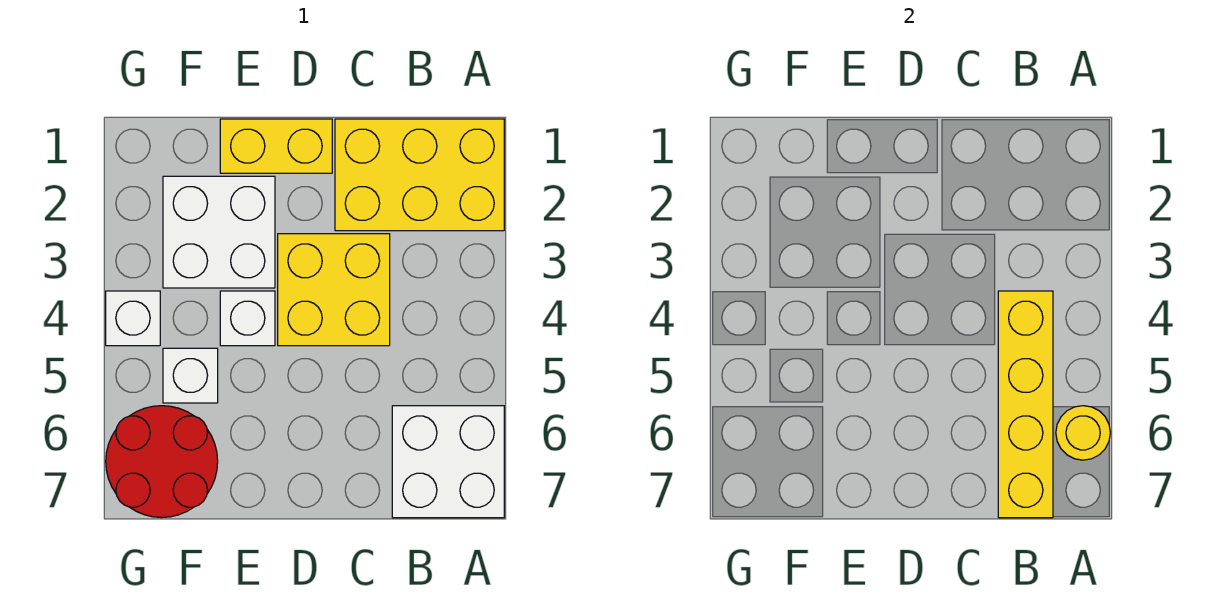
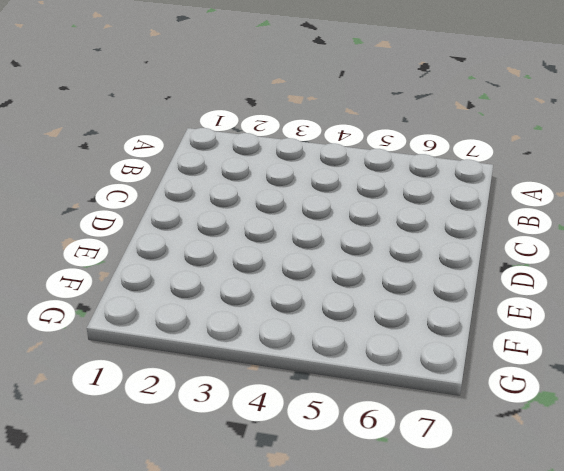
none -> yellow brick A1:C2 level 1
none -> white brick A6:B7 level 1

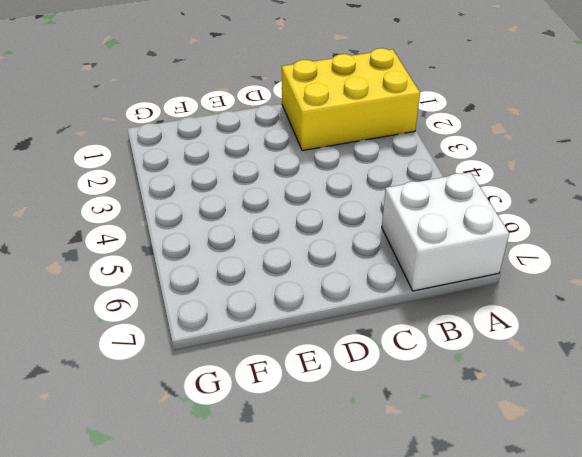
none -> yellow brick C3:D4 level 1
none -> yellow brick D1:E1 level 1

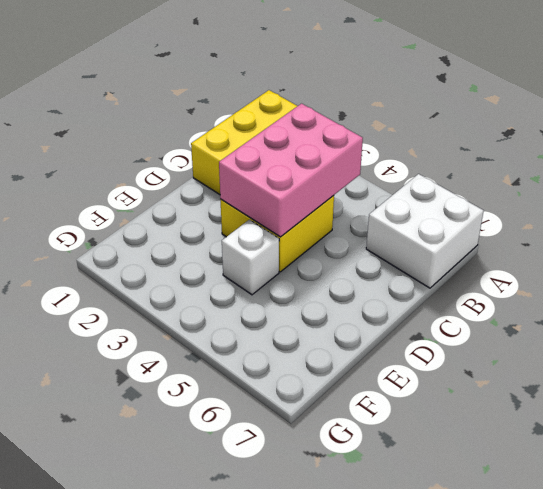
pink brick B3:D4 level 2 -> yellow brick B4:B7 level 2
none -> yellow brick D1:E1 level 1
none -> white brick E2:F3 level 1

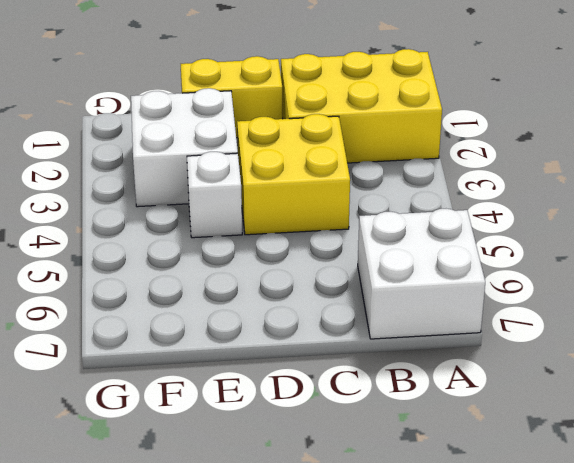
none -> white brick F5 level 1
none -> red round brick F6:G7 level 1

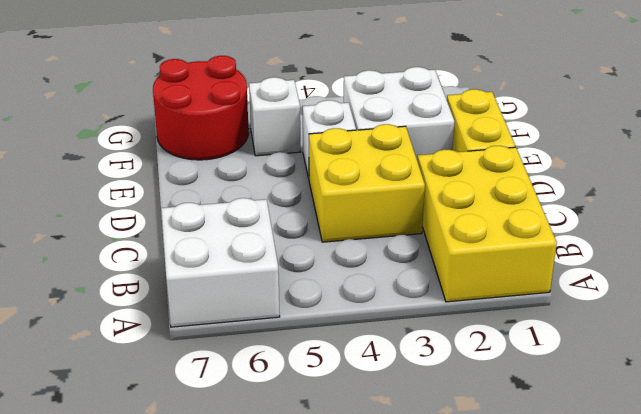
none -> white brick G4 level 1
none -> yellow round brick A6 level 2

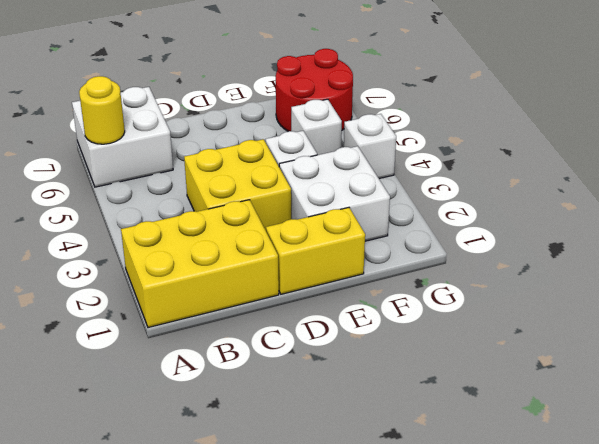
none -> yellow brick B4:B7 level 2

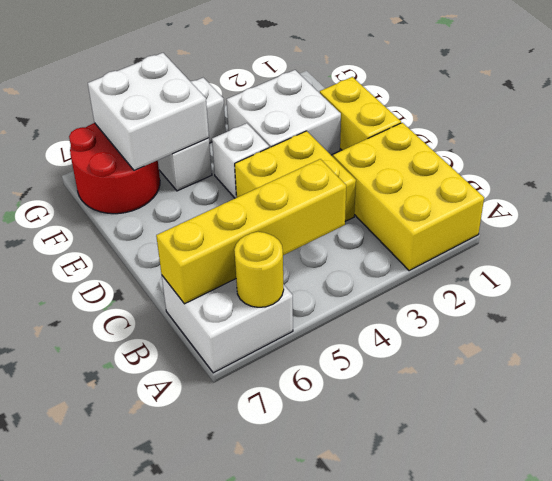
white brick F5:G6 level 2 -> none

